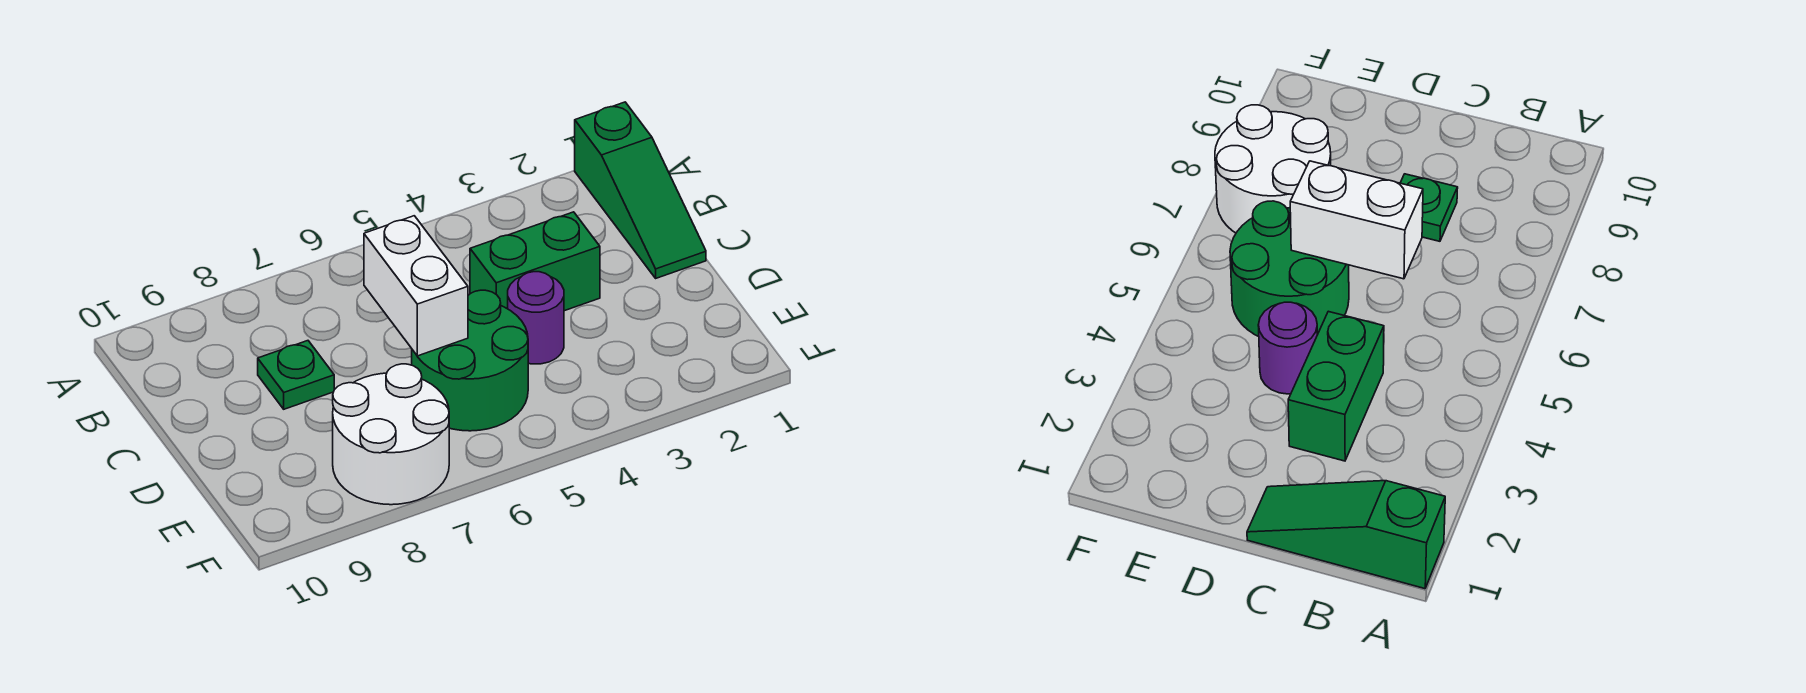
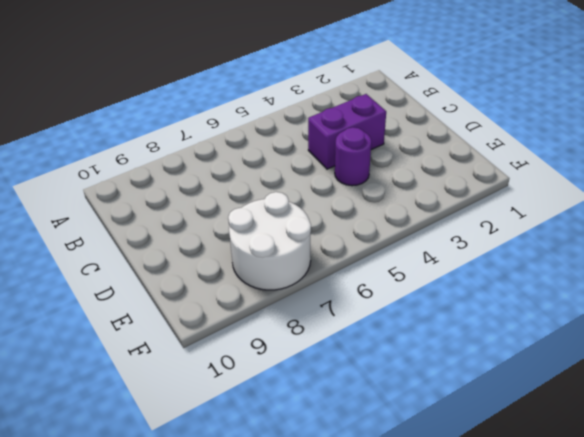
purple brick C3:C4 level 1 -> green brick C3:C4 level 1
none -> green slope A1:C1 level 1 top A
none -> green plate C8 level 1

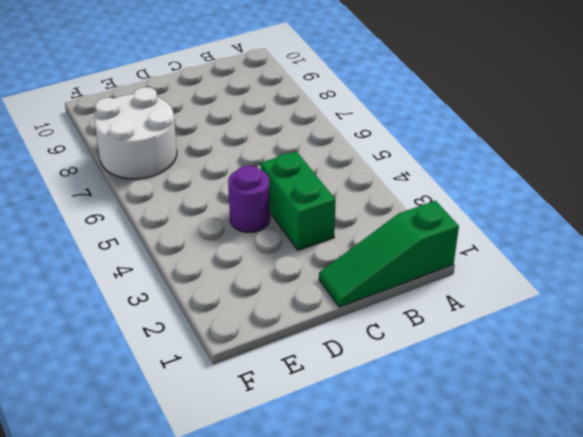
none -> green plate C8 level 1
none -> green round brick D5:E6 level 1

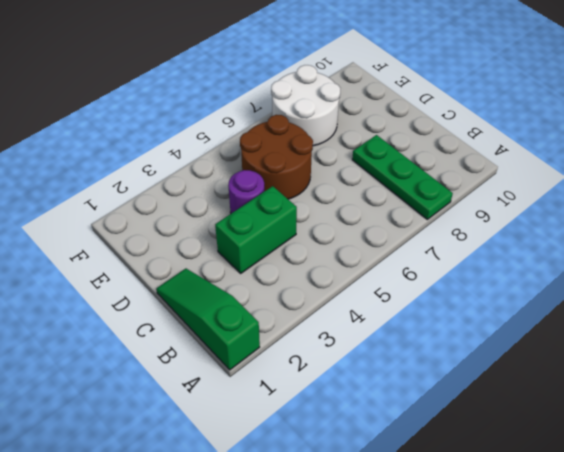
green plate A8:C8 level 1 -> green plate C8 level 1
brown round brick D5:E6 level 1 -> green round brick D5:E6 level 1
none -> white brick C6:D6 level 2

